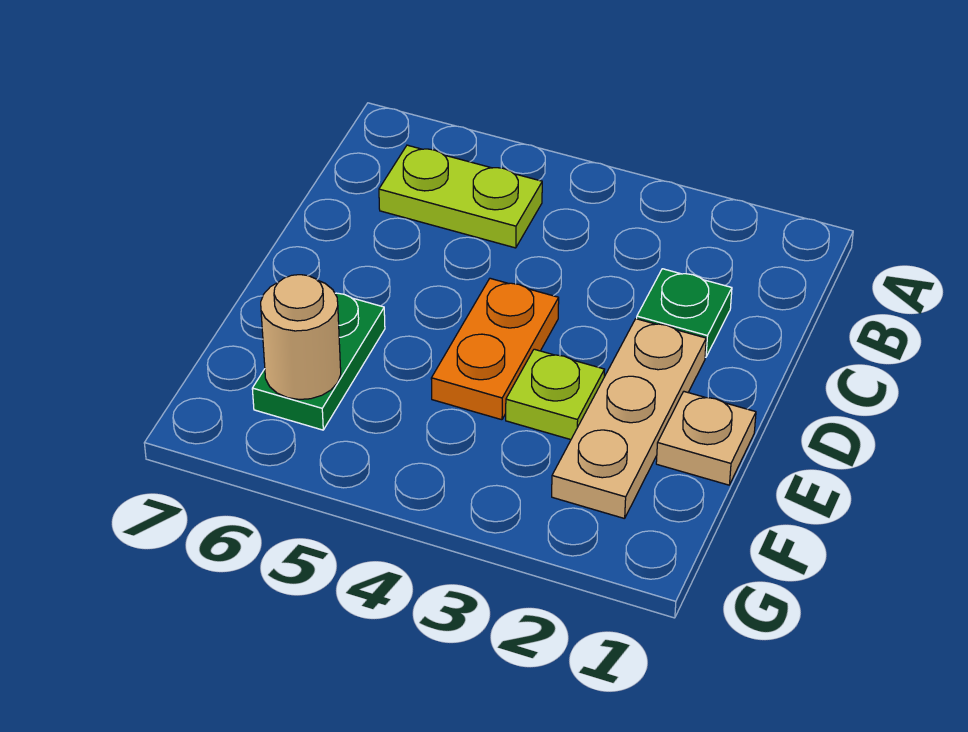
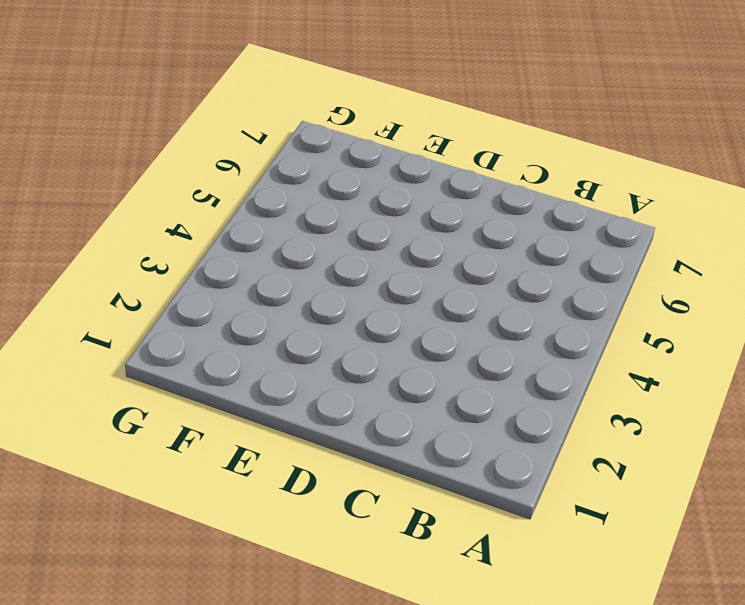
none -> lime plate B5:B6 level 1
none -> green plate C2 level 1

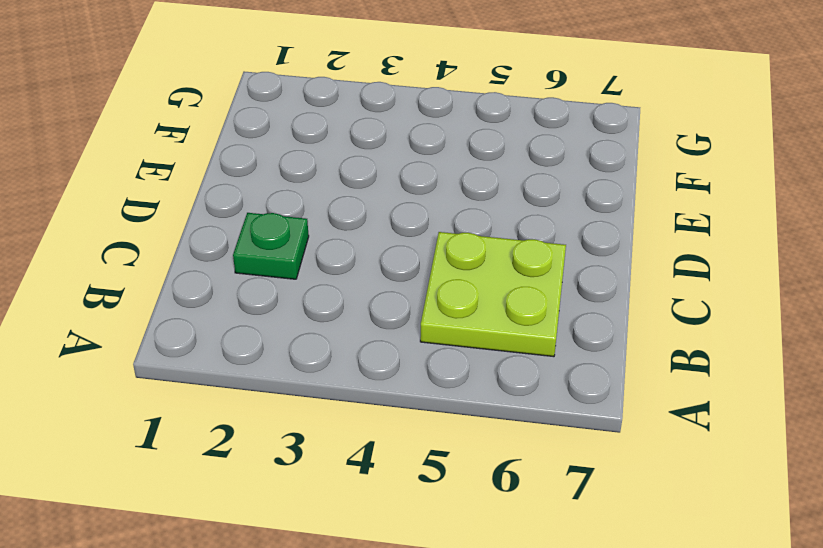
lime plate B5:C6 level 1 -> lime plate B5:B6 level 1
none -> tan plate D2:F2 level 1
none -> orange plate D4:E4 level 1

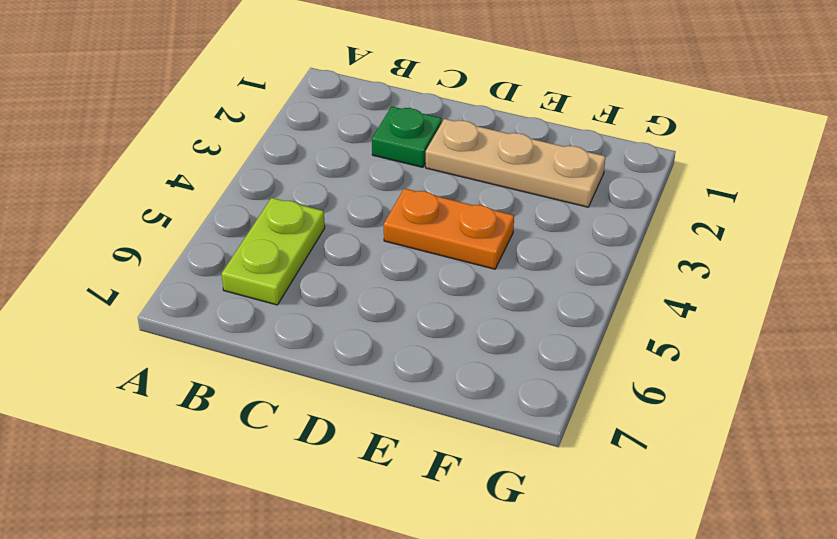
none -> tan plate E1 level 1
none -> lime plate E3 level 1

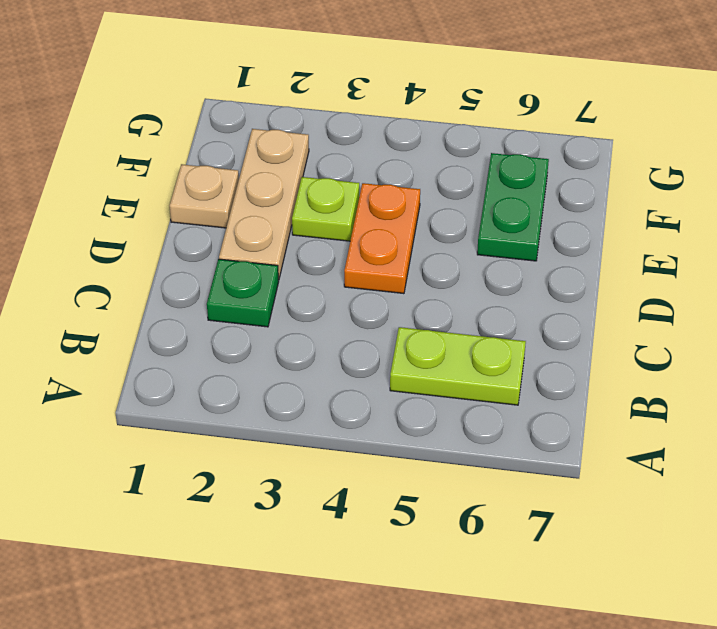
none -> tan round brick F6 level 2

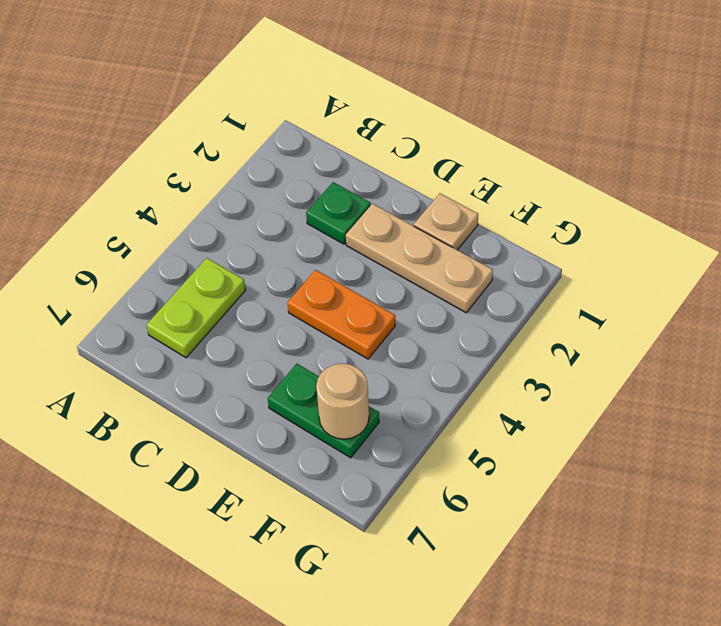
none -> lime plate E3 level 1

